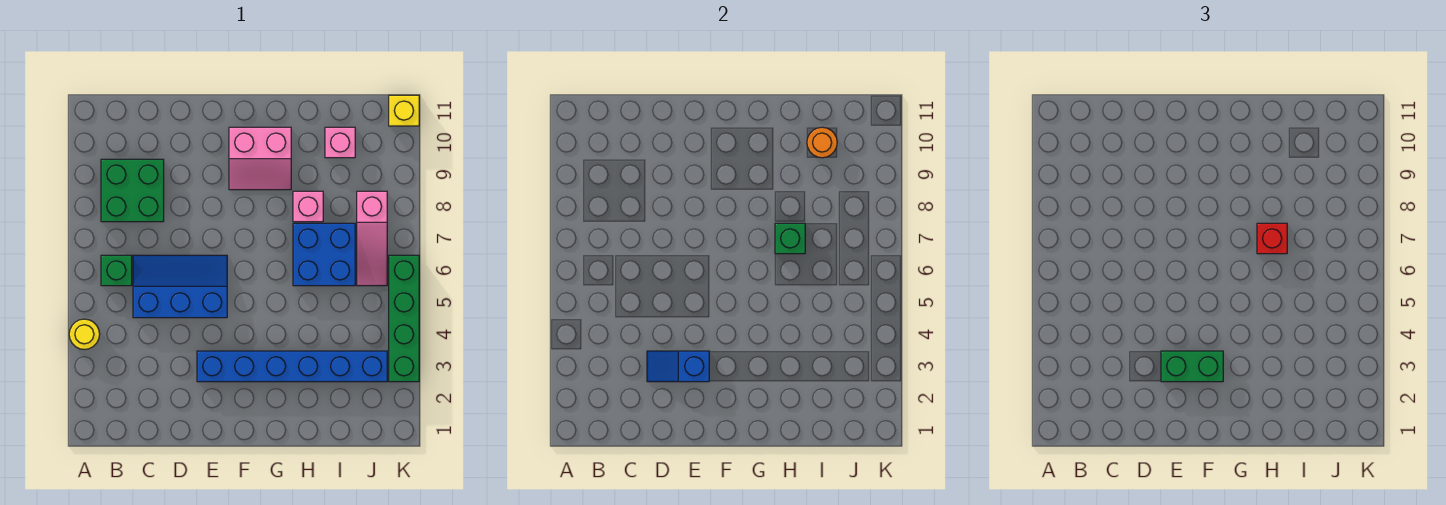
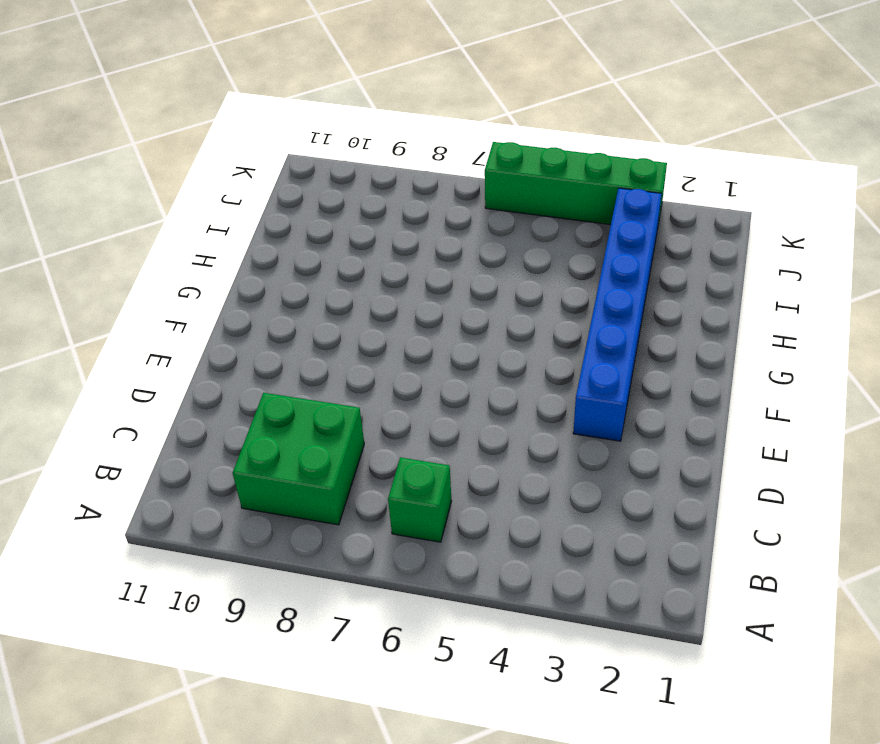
none -> yellow round brick A4 level 1
none -> blue slope C5:E6 level 1 top 5
none -> pink slope F9:G10 level 1 top 10

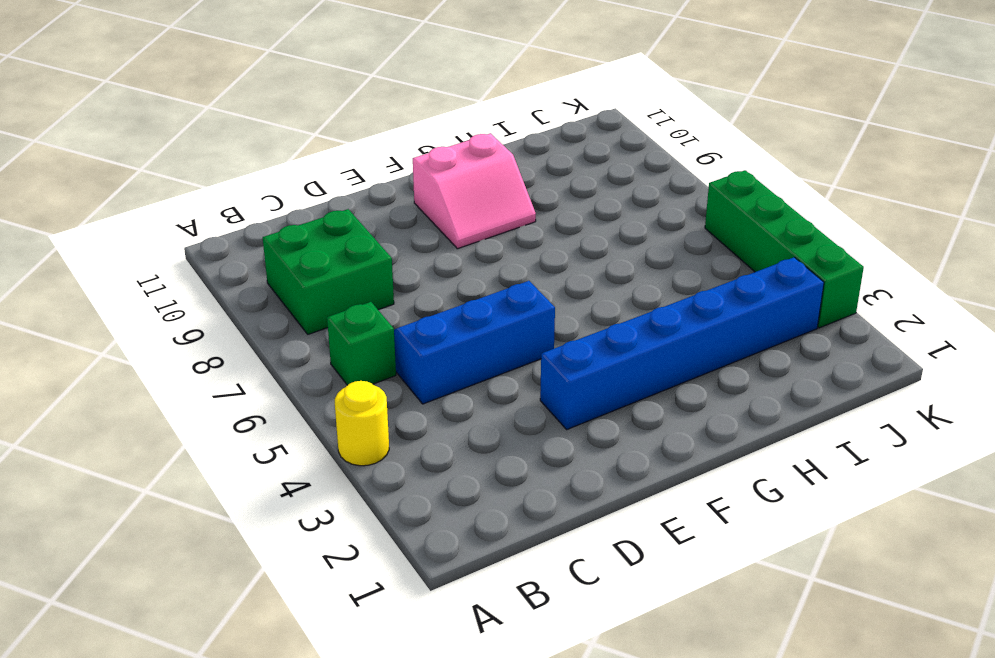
none -> blue brick H6:I7 level 1
none -> pink brick H8 level 1
none -> pink brick I10 level 1

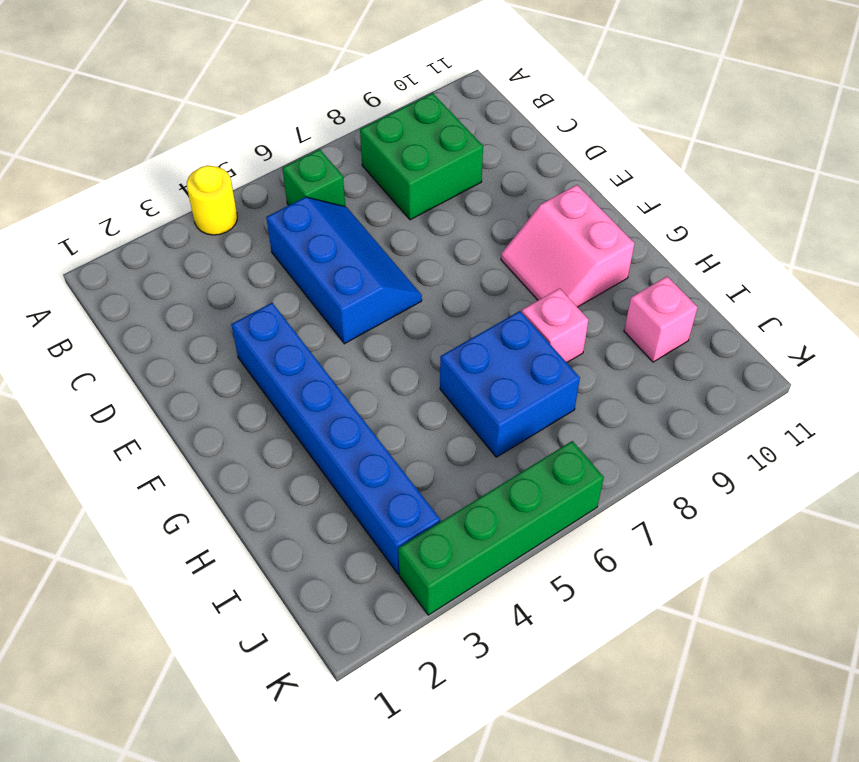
none -> pink slope J6:J8 level 1 top 8
none -> yellow brick K11 level 1
none -> blue slope D3:E3 level 2 top E

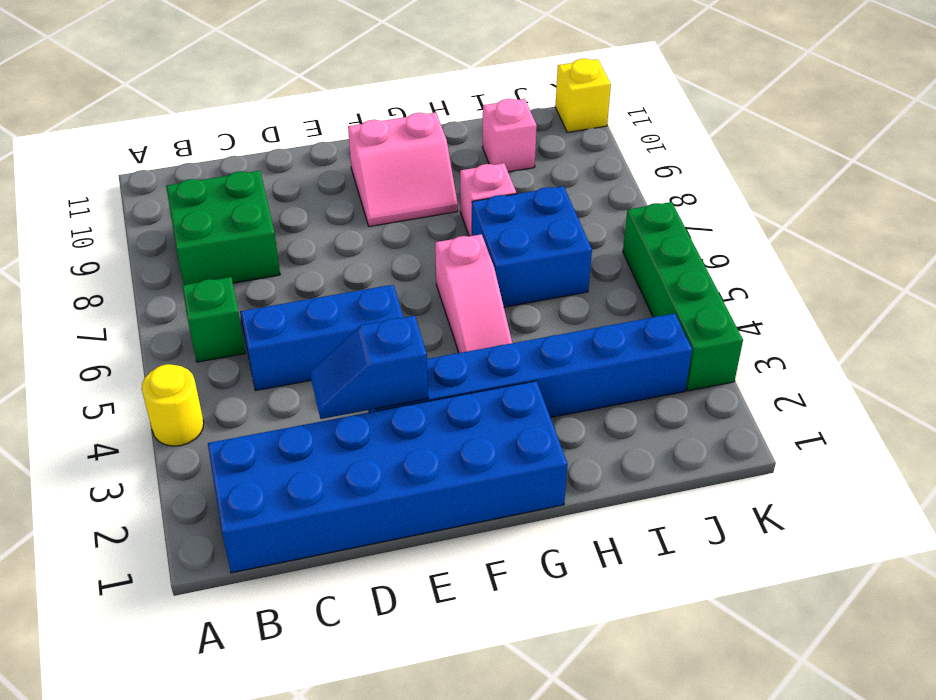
blue brick B1:G2 level 1 -> none
pink slope G4:G6 level 1 top 6 -> pink slope J6:J8 level 1 top 8
none -> green brick H7 level 2
none -> orange round brick I10 level 2
none -> green brick E3:F3 level 3

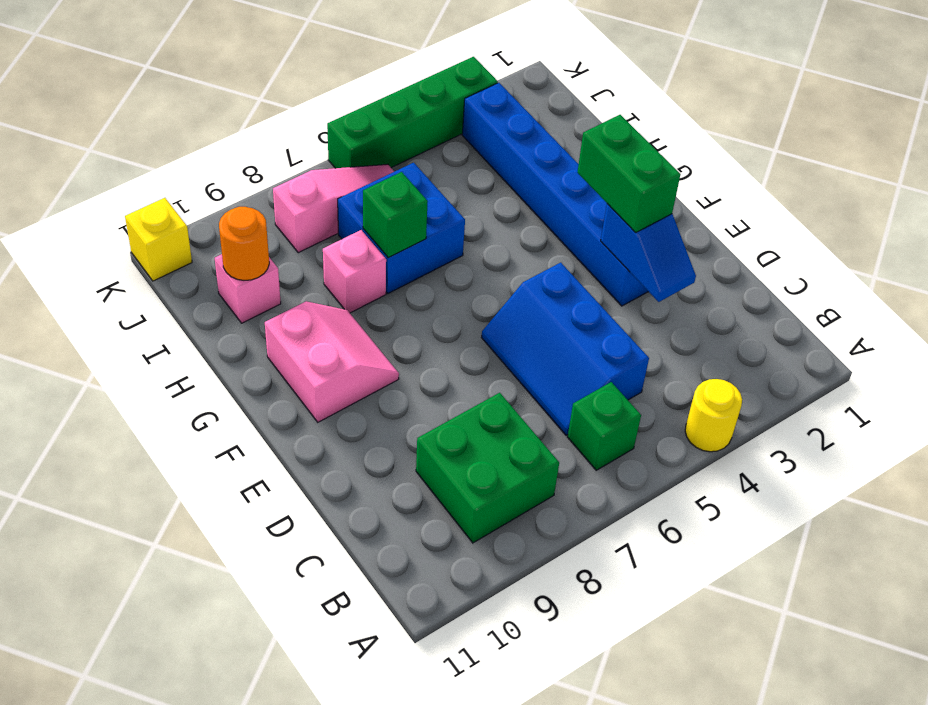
none -> red brick H7 level 3

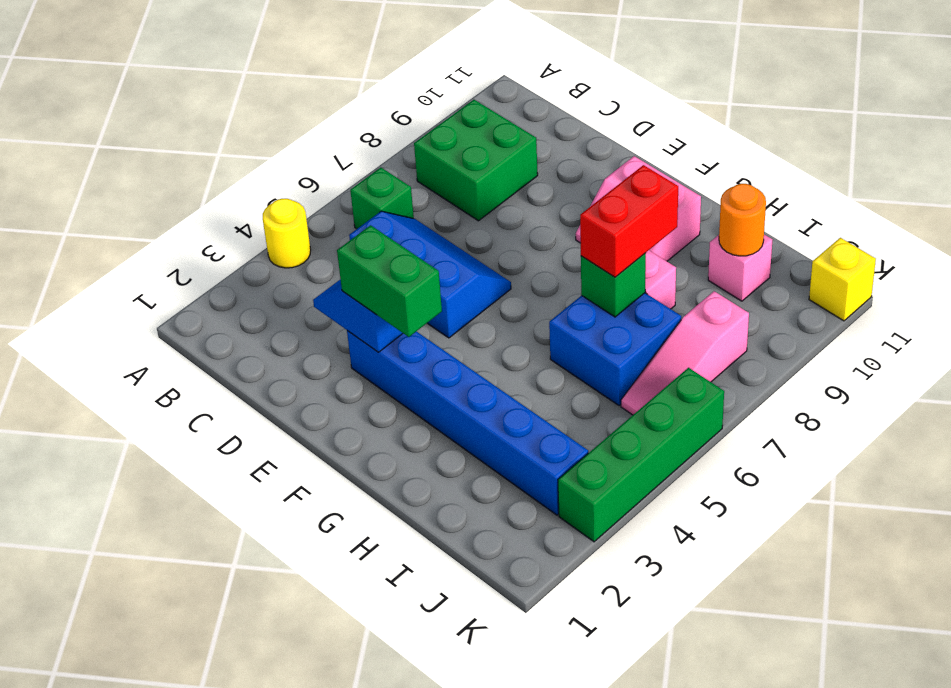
red brick H7:H8 level 3 -> red brick H7 level 3

